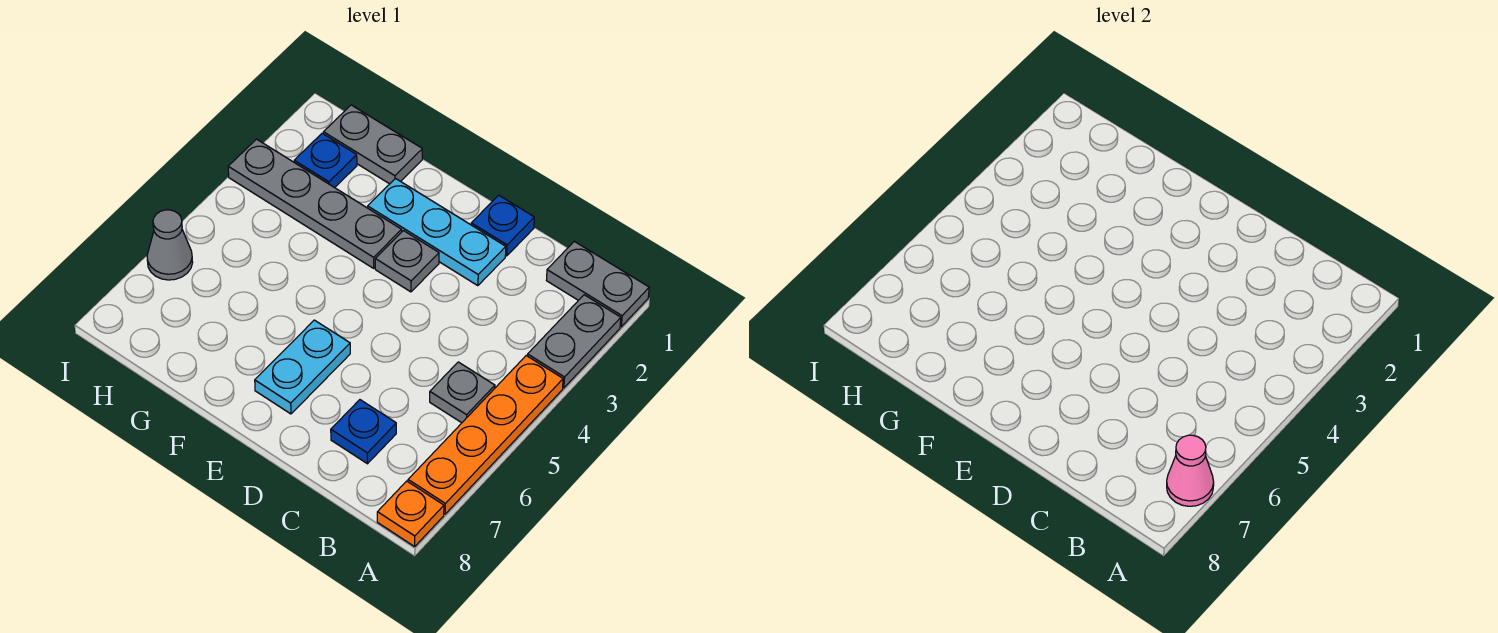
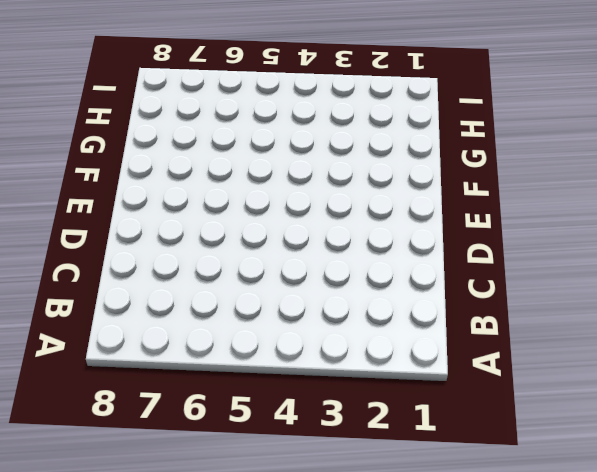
none -> grey plate A1:B1 level 1
none -> grey plate A2:A3 level 1
none -> orange plate A4:A7 level 1

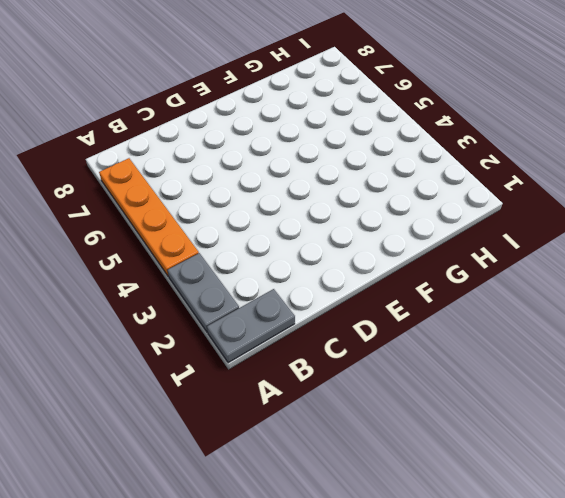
none -> orange plate A8 level 1
none -> grey plate B5 level 1
none -> blue plate C7 level 1

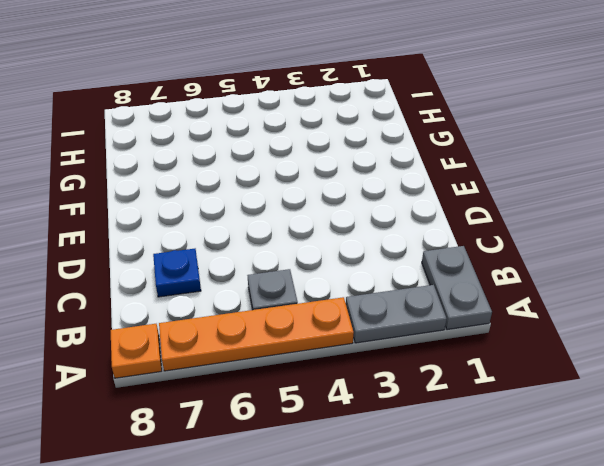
none -> blue plate D1 level 1
none -> cyan plate D2:F2 level 1
none -> grey plate E3 level 1

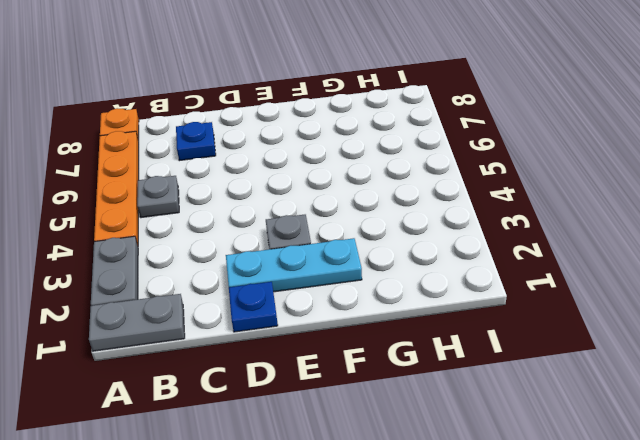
none -> cyan plate E6:E7 level 1
none -> grey plate F3:I3 level 1
none -> grey plate G1:H1 level 1

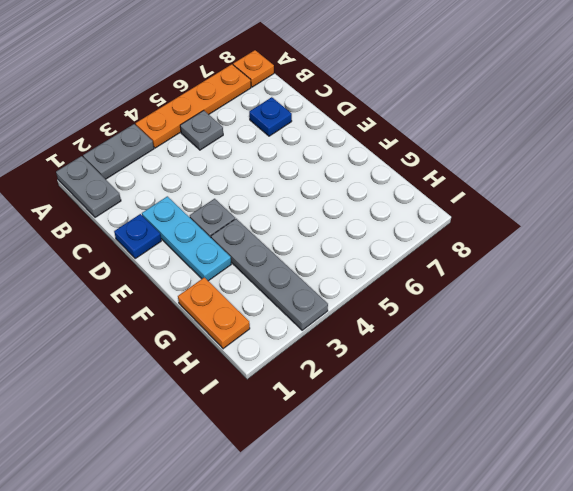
orange plate G1:H1 level 1 -> grey plate G1:H1 level 1
none -> cyan plate E6:E7 level 1
none -> blue plate H2 level 1
none -> grey cone I6 level 1

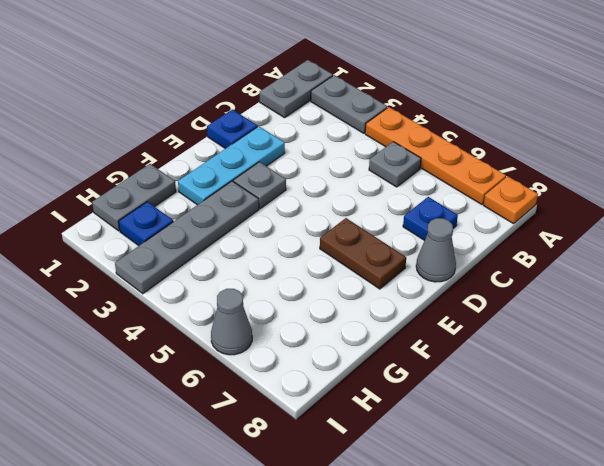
grey cone D8 level 1 -> none
brown plate E6:E7 level 1 -> cyan plate E6:E7 level 1
none -> pink cone A7 level 2

